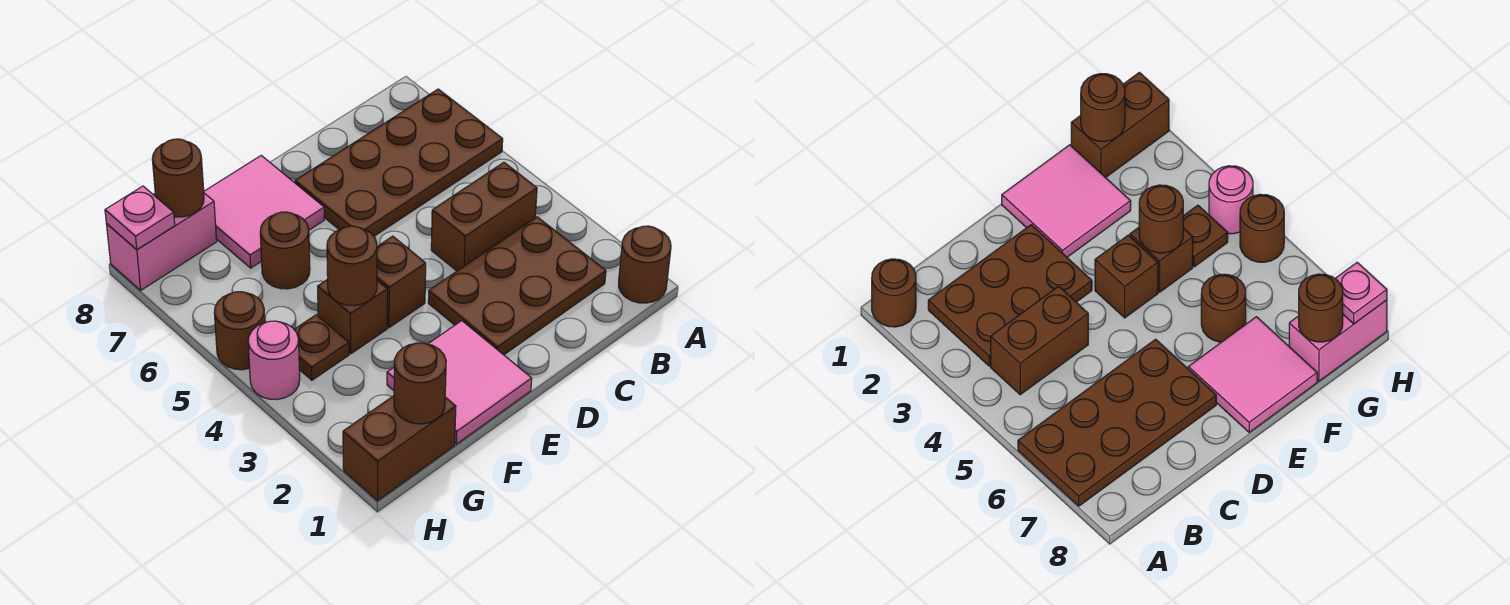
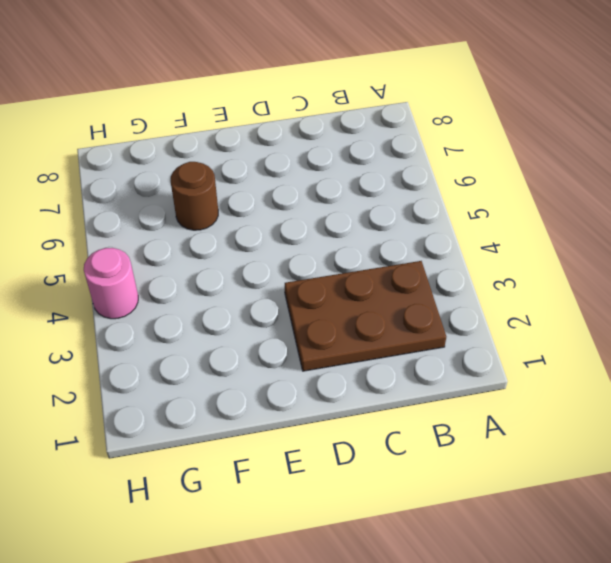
none -> brown round brick A1 level 1
none -> brown plate A6:D7 level 1
none -> brown brick B4:C4 level 1

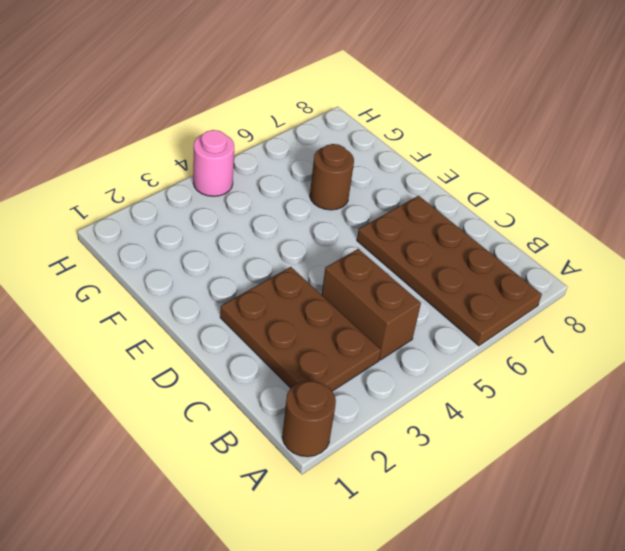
none -> pink tile E1:F2 level 1
none -> brown brick E4 level 1
none -> pink tile E7:F8 level 1

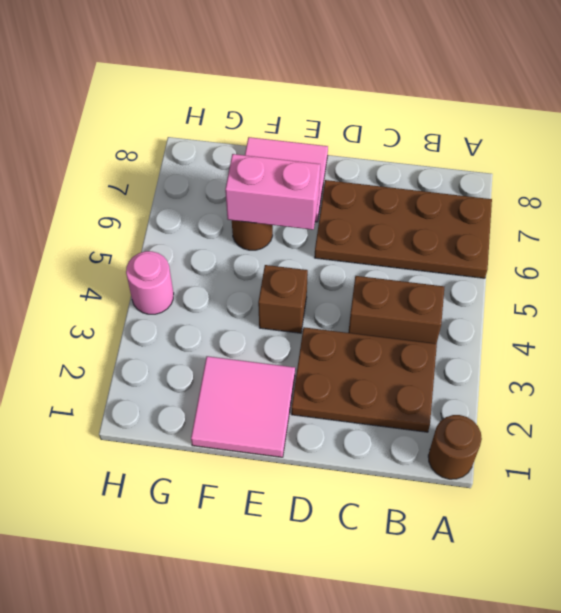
pink brick E6:F6 level 2 -> pink brick G8:H8 level 1
none -> brown brick F4 level 1
none -> brown brick G1:H1 level 1
none -> brown plate G4 level 1

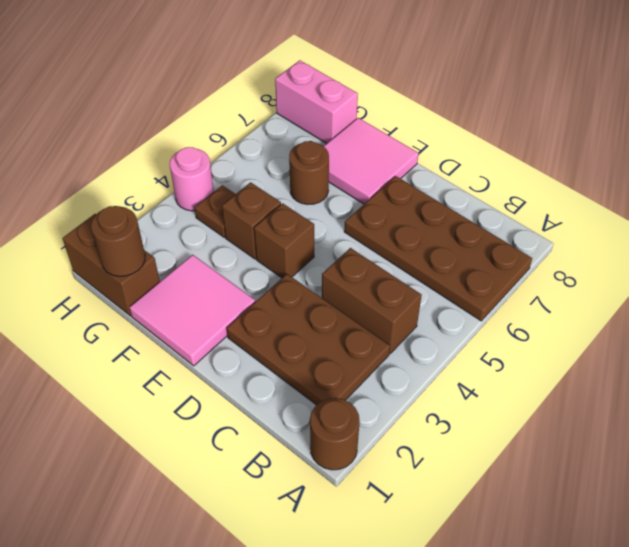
none -> brown round brick H5 level 1
none -> brown round brick F4 level 2
none -> brown round brick G8 level 2

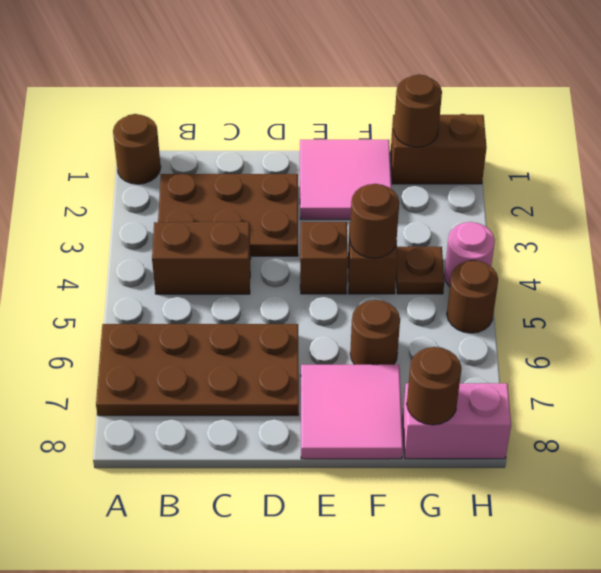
none -> pink plate H8 level 2

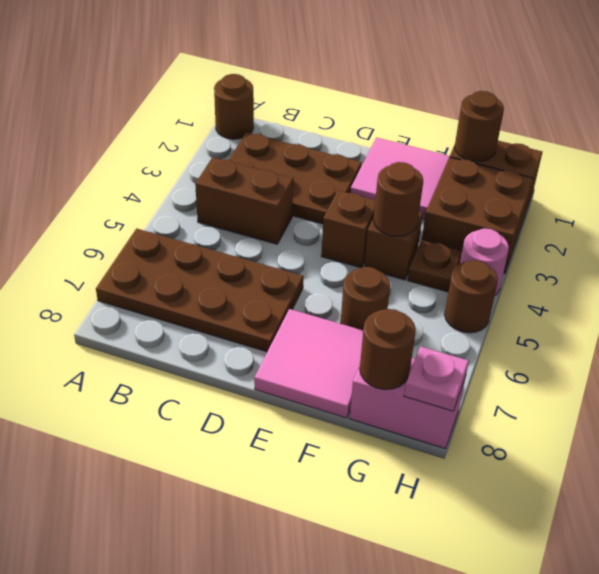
brown brick G2:H3 level 1 -> none

